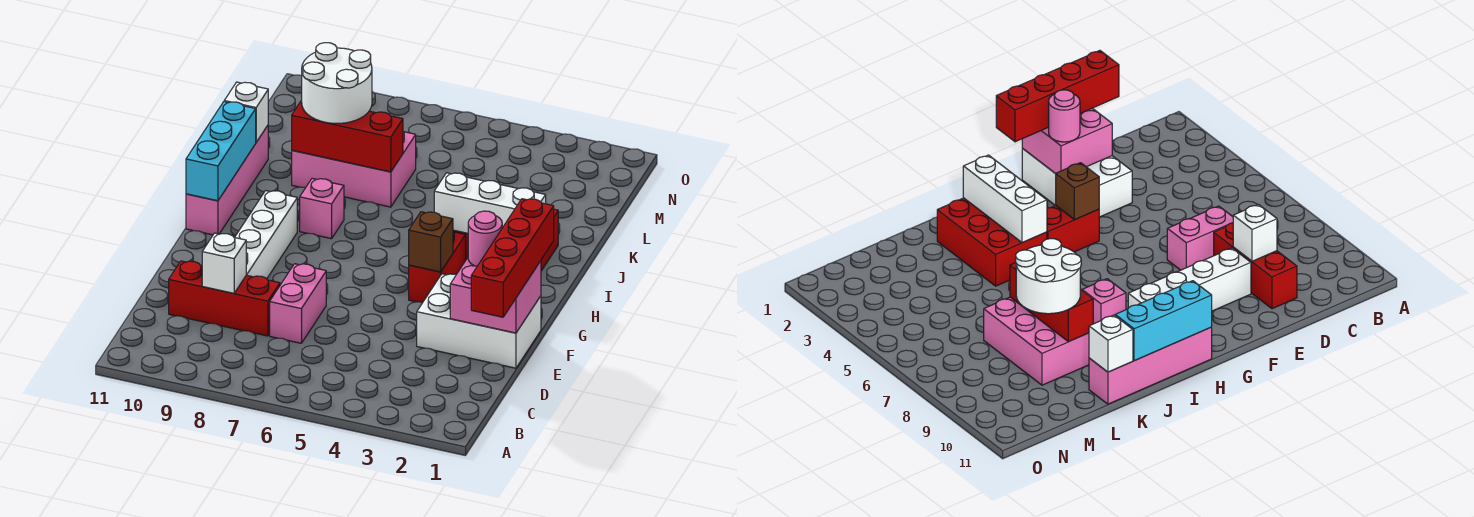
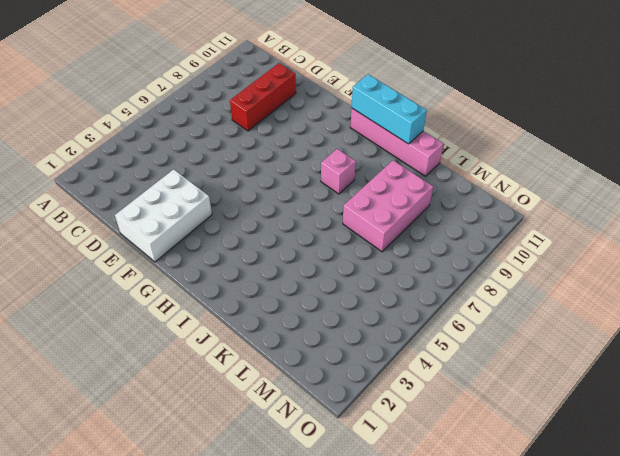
none -> pink brick D7:E7 level 1
none -> white brick E9:H9 level 1
none -> red brick G4:H4 level 1

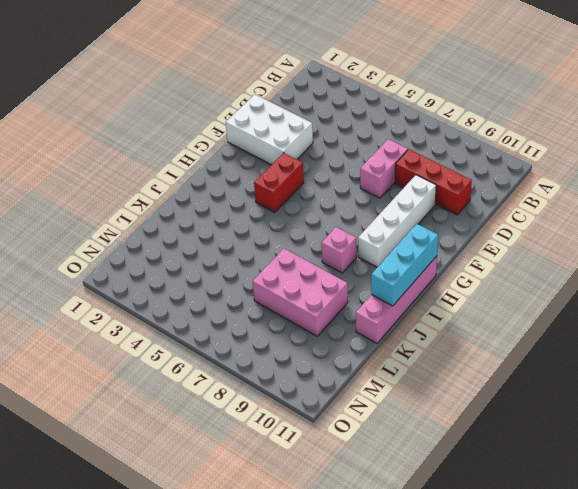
none -> red brick I2:J4 level 1
none -> white brick D9 level 2
none -> pink brick E1:F2 level 2

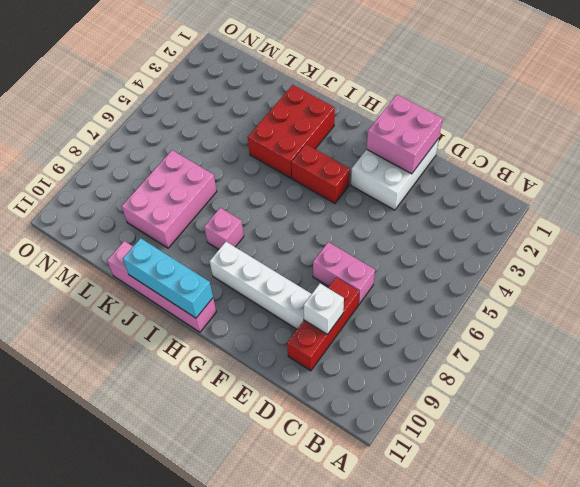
none -> brown brick G4 level 2
none -> white brick I2:I4 level 2
none -> red brick K7:K9 level 2

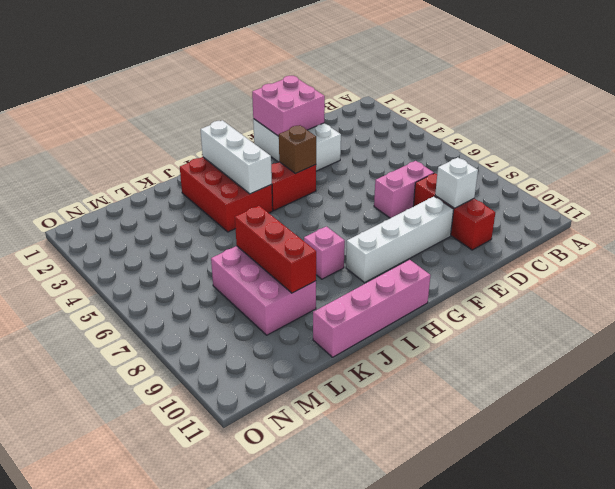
none -> cyan brick H11:J11 level 2
none -> white brick K11 level 2
none -> red brick D1:G1 level 3

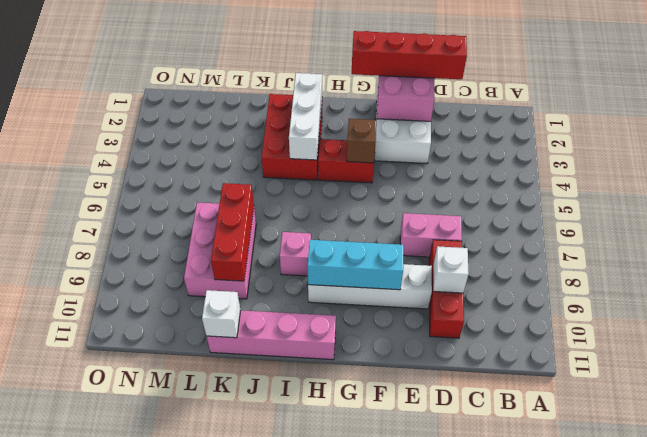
cyan brick F9:H9 level 2 -> cyan brick H11:J11 level 2
none -> pink round brick F2 level 3
none -> white round brick K8:L9 level 3

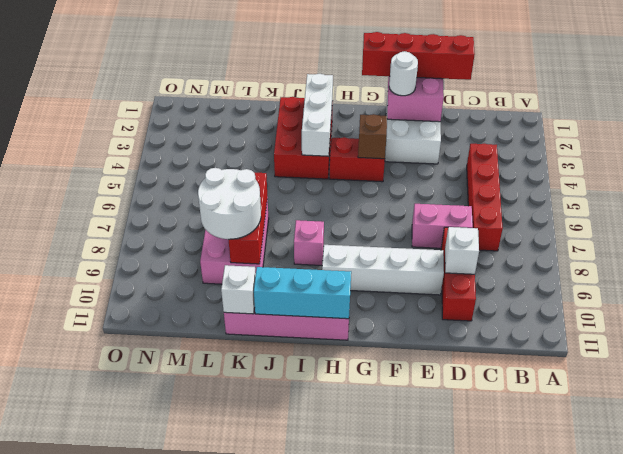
red brick C4:C7 level 1 -> none
white round brick F2 level 3 -> pink round brick F2 level 3

